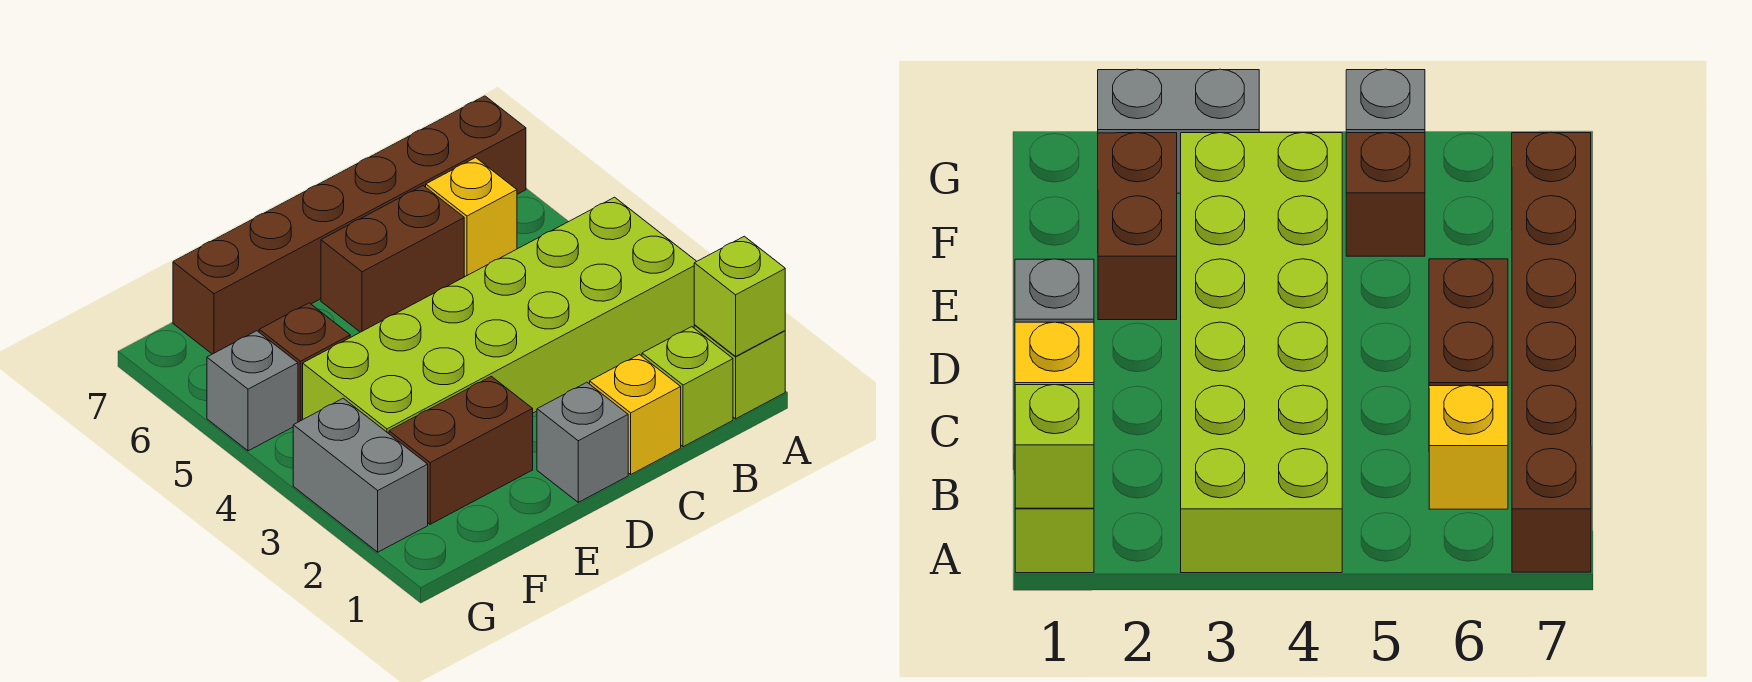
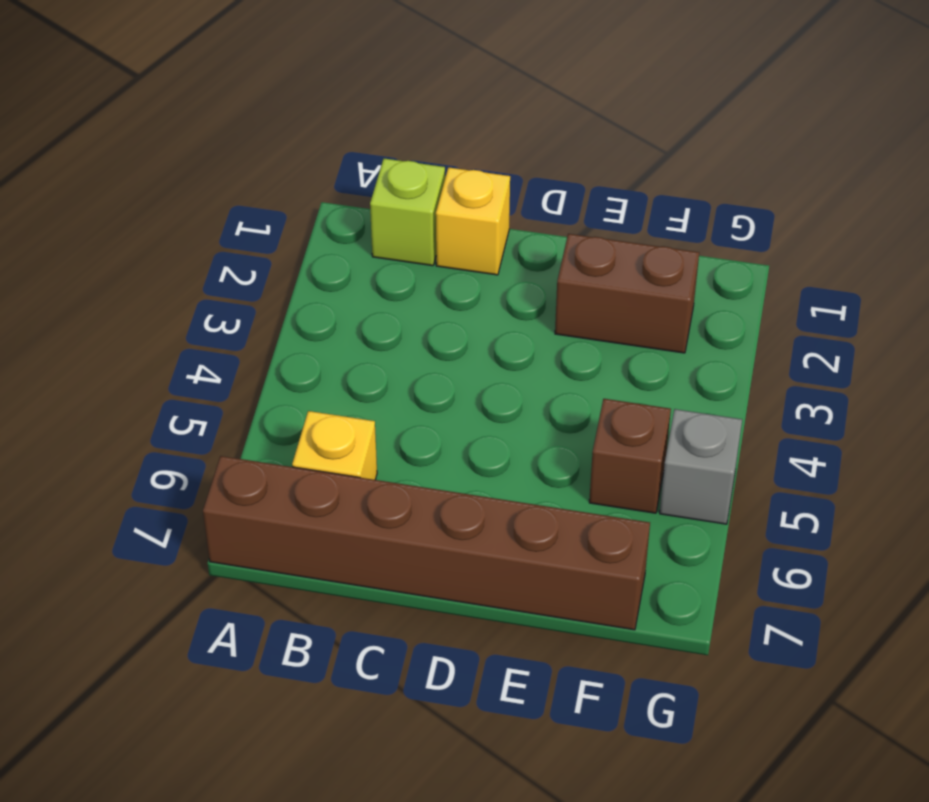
none -> lime brick A1 level 1
none -> lime brick A3:F4 level 1
none -> brown brick C6:D6 level 1

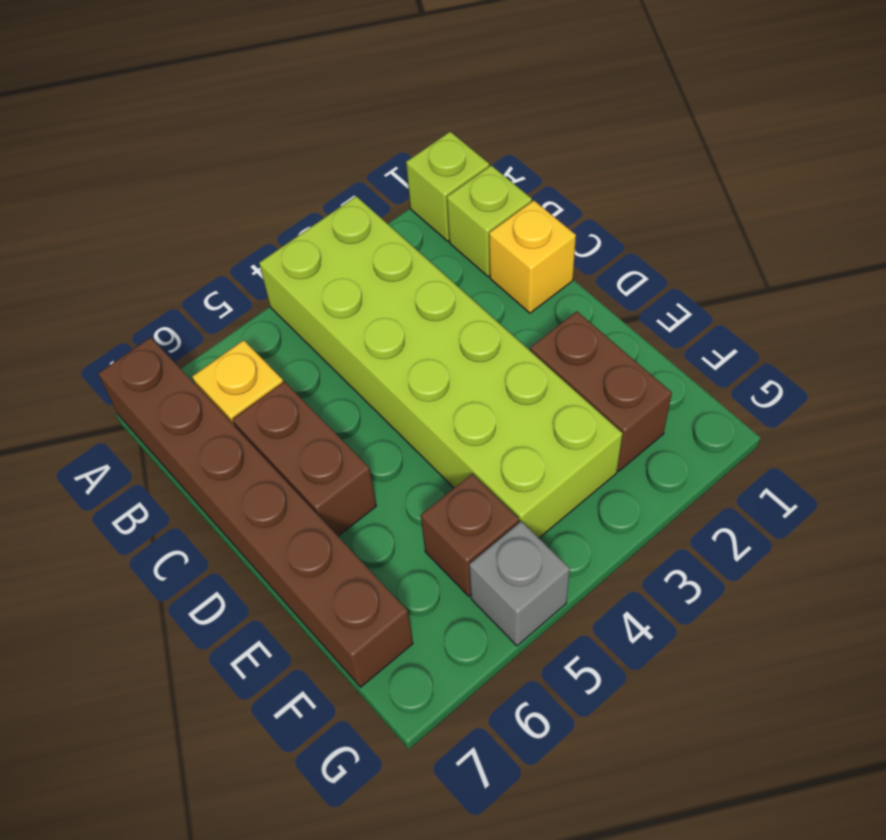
none -> grey brick D1 level 1
none -> grey brick G2:G3 level 1
none -> lime brick A1 level 2

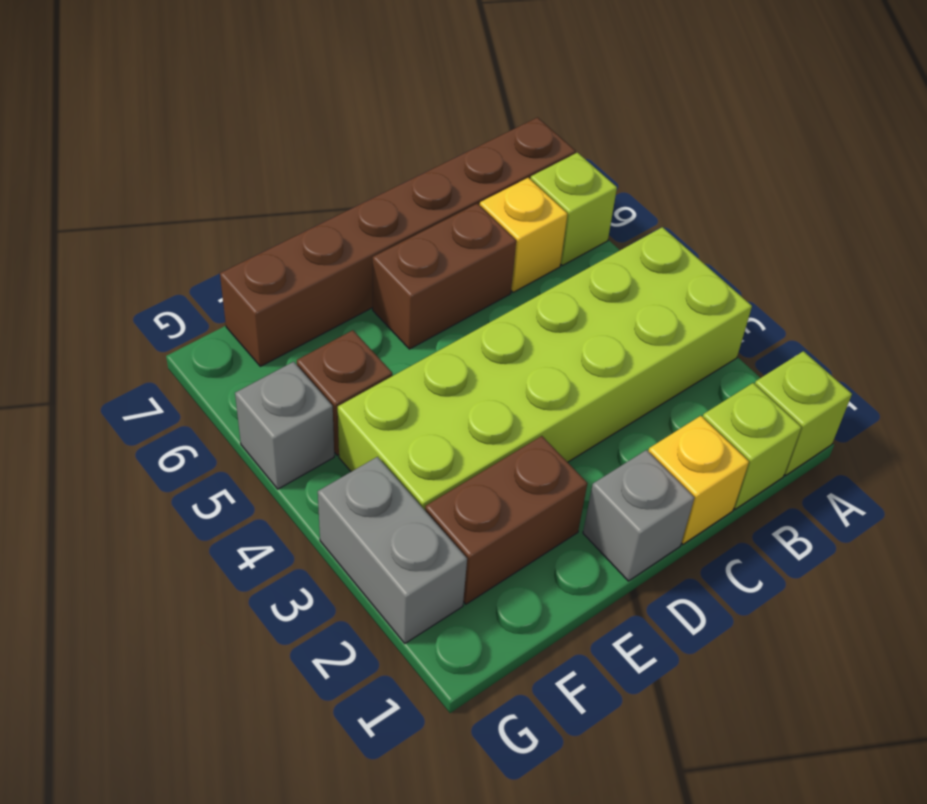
lime brick A6 level 1 -> lime brick A1 level 2

